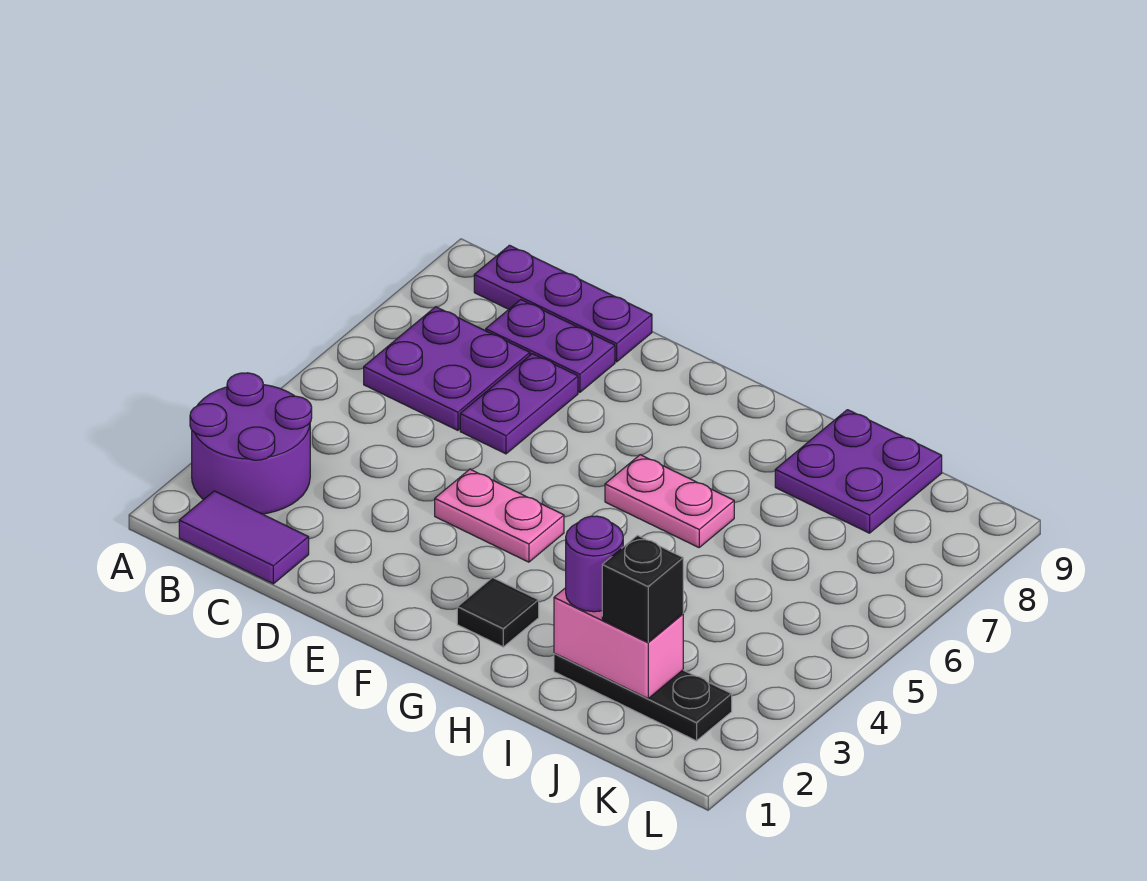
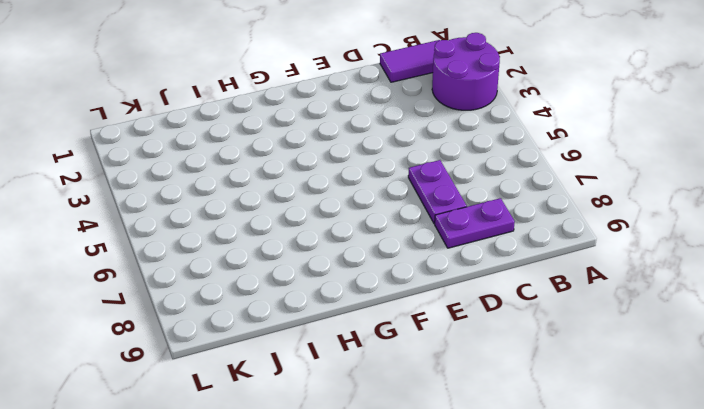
none -> purple plate B6:C7 level 1
none -> purple plate B9:D9 level 1
none -> pink plate E4:F4 level 1

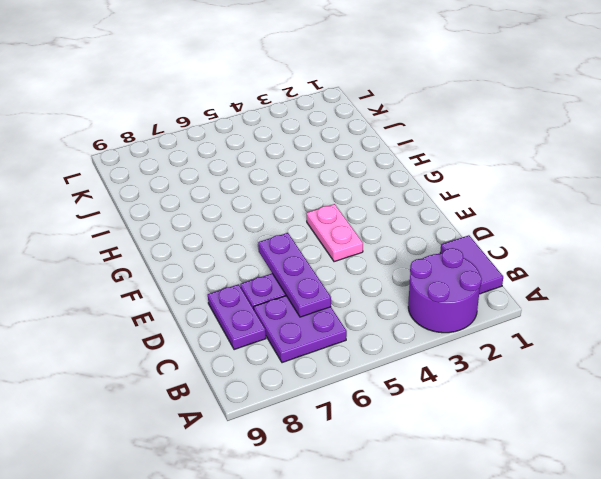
purple plate C6:E6 level 2 -> purple plate B9:D9 level 1
none -> black tile G2 level 1
none -> pink plate G6:H6 level 1
none -> black plate I2:K2 level 1

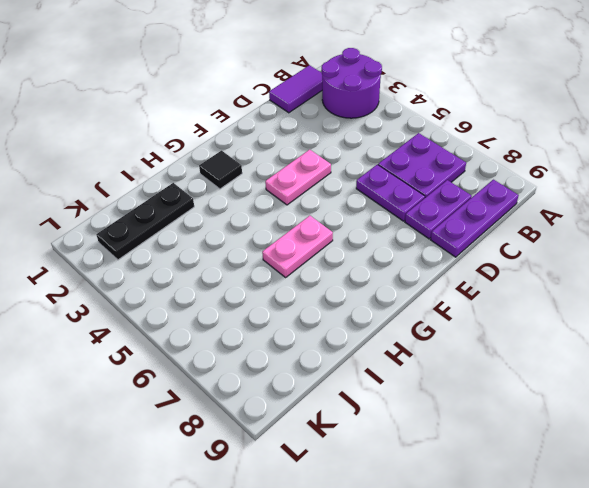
none -> purple plate I8:J9 level 1
none -> pink brick I2:J2 level 2
none -> purple round brick I2 level 3

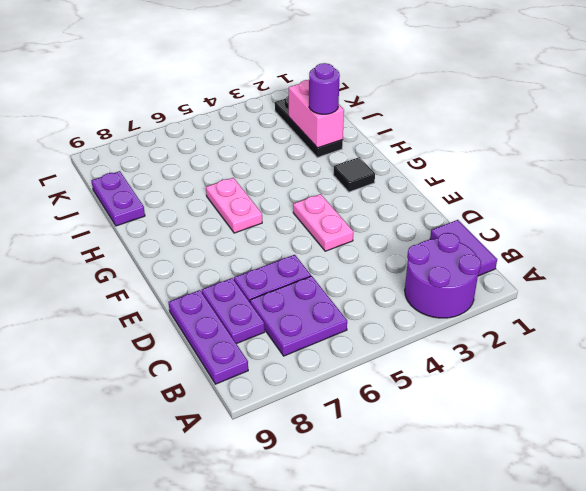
purple plate I9:J9 level 1 -> purple plate I8:J9 level 1
none -> black brick J2 level 3

